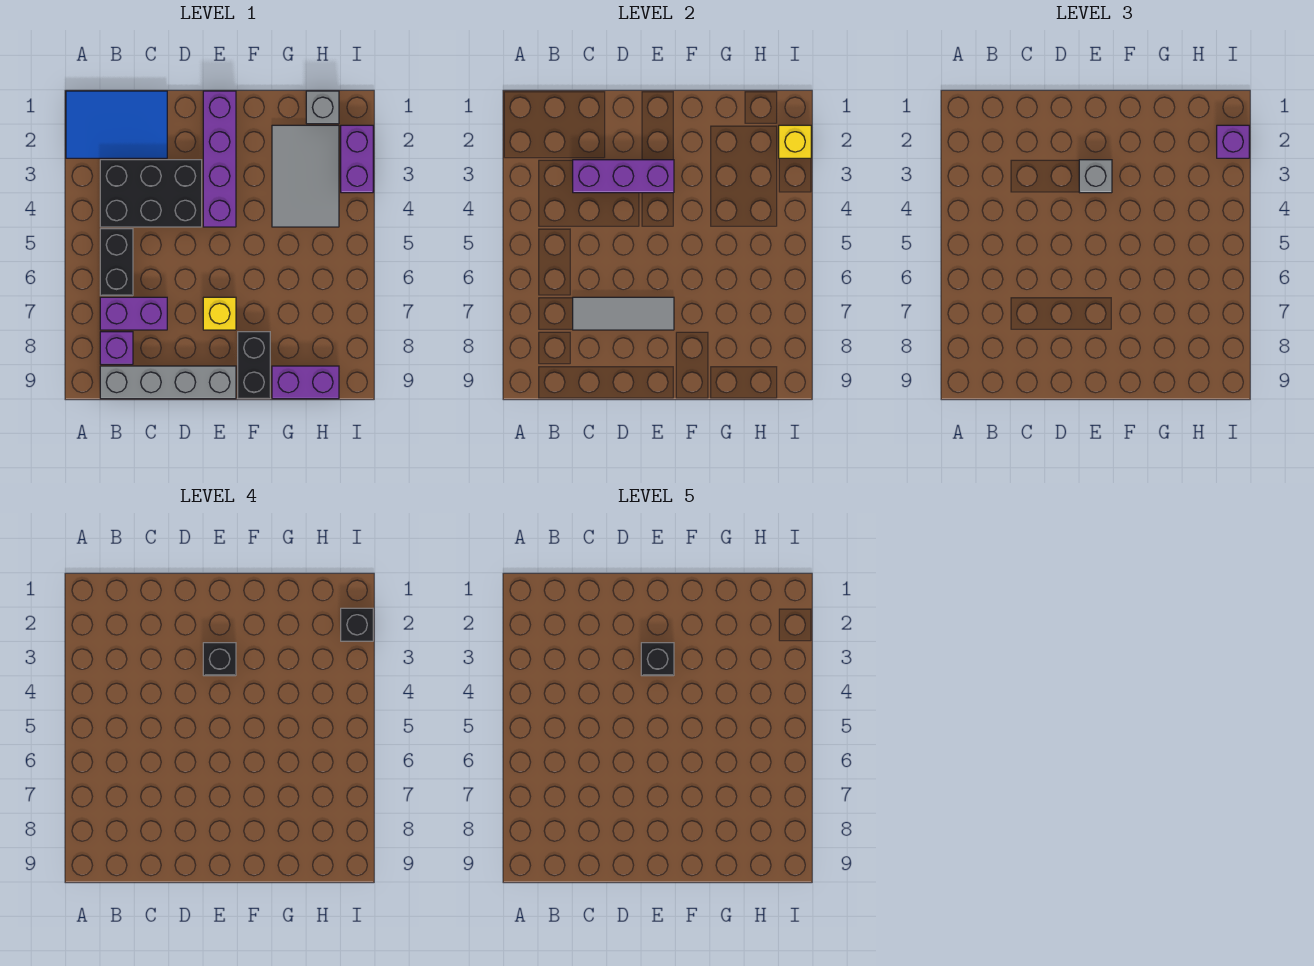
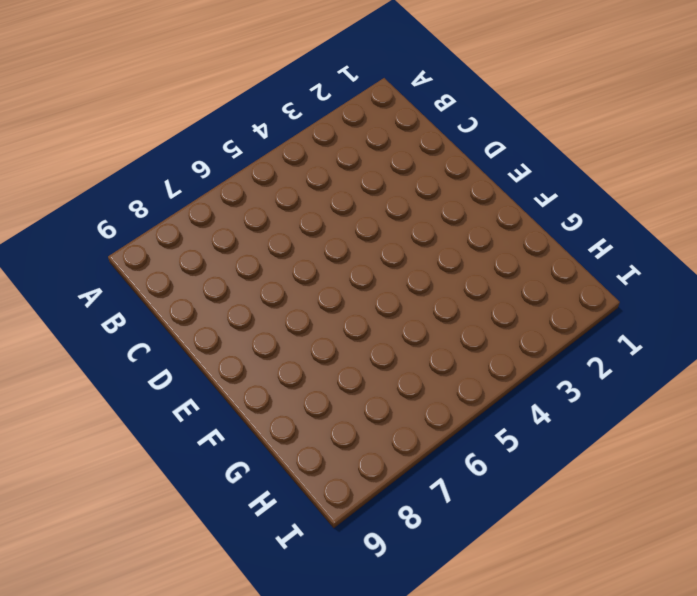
none -> blue tile A1:C2 level 1
none -> black brick B3:D4 level 1
none -> black brick B5:B6 level 1

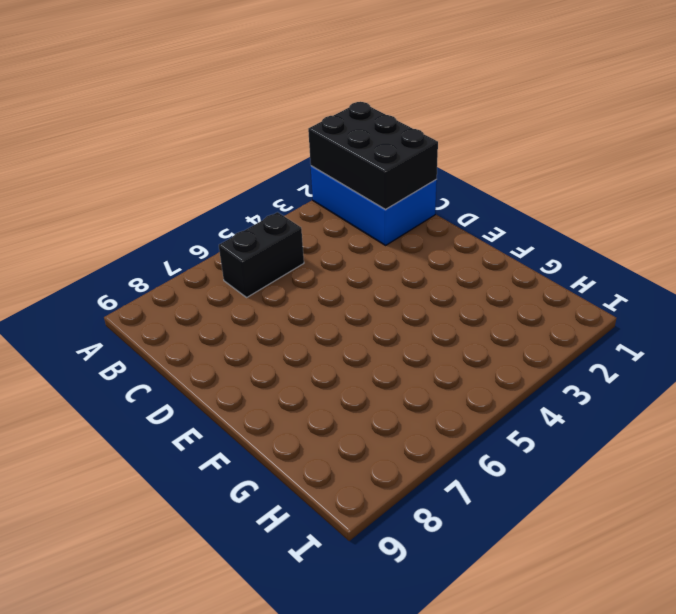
blue brick A1:C2 level 1 -> blue tile A1:C2 level 1
black brick A1:C2 level 2 -> black brick B3:D4 level 1
none -> purple brick B7:C7 level 1
none -> purple brick B8 level 1
none -> grey brick B9:E9 level 1

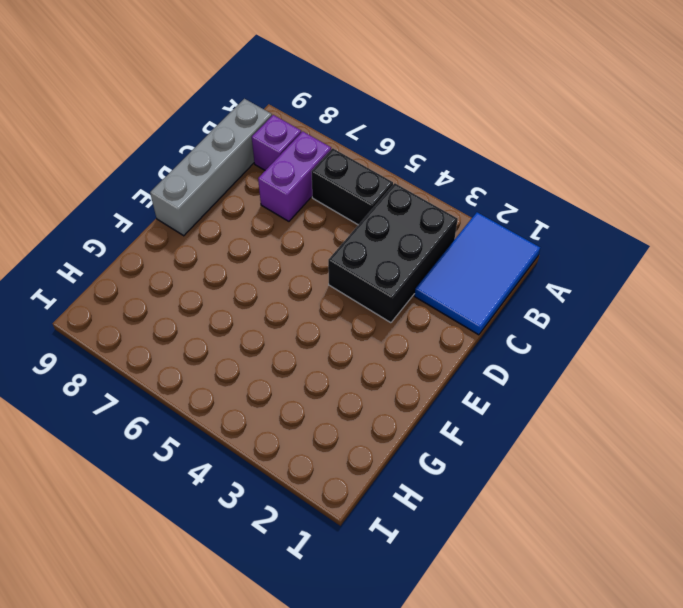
none -> purple brick E1:E4 level 1
none -> yellow brick E7 level 1
none -> black brick F8:F9 level 1

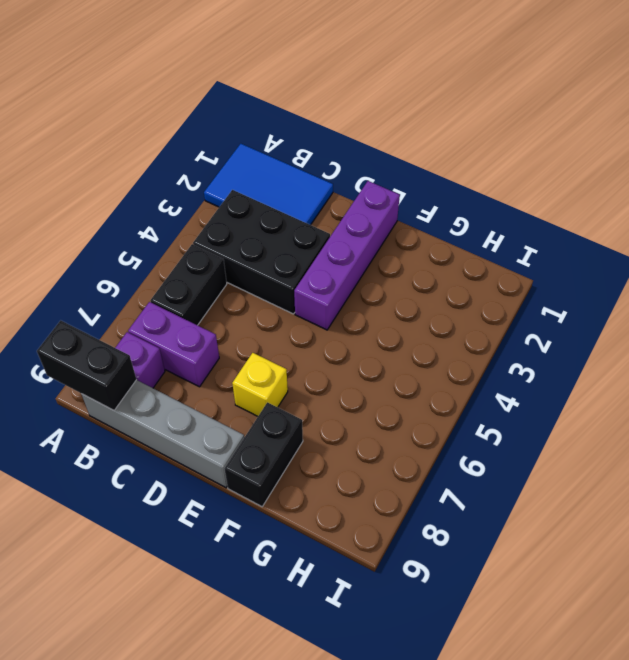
black brick A9:B9 level 2 -> none
none -> grey tile G2:H4 level 1
none -> purple brick G9:H9 level 1
none -> grey brick H1 level 1

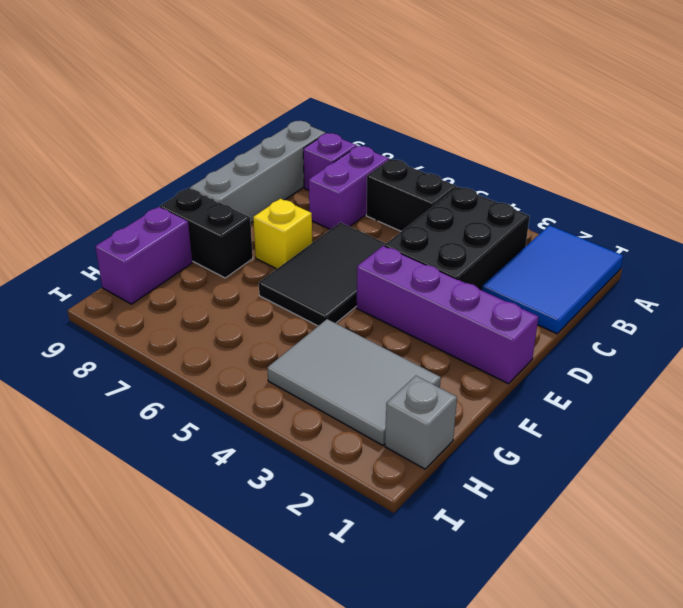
black tile D5:F6 level 1 -> none
none -> purple brick I2:I3 level 1
none -> purple brick C3:E3 level 2
none -> grey tile C7:E7 level 2

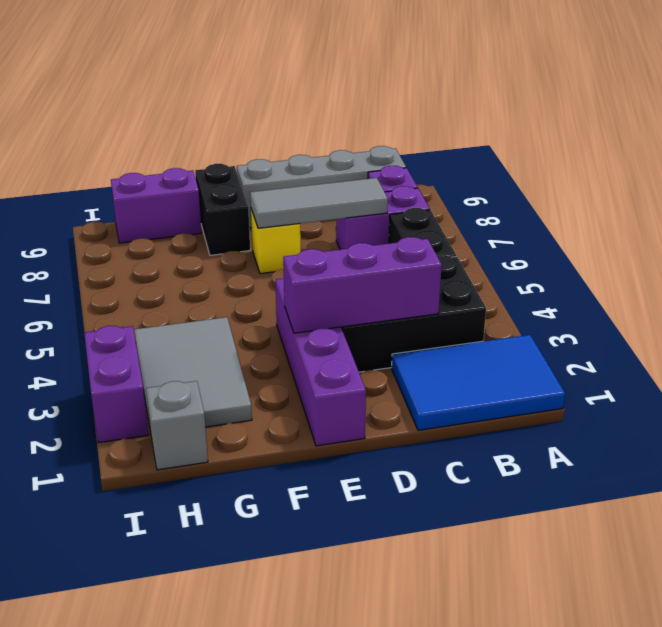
none -> yellow brick I2 level 2
none -> grey brick E3 level 3
none -> purple brick I2 level 3

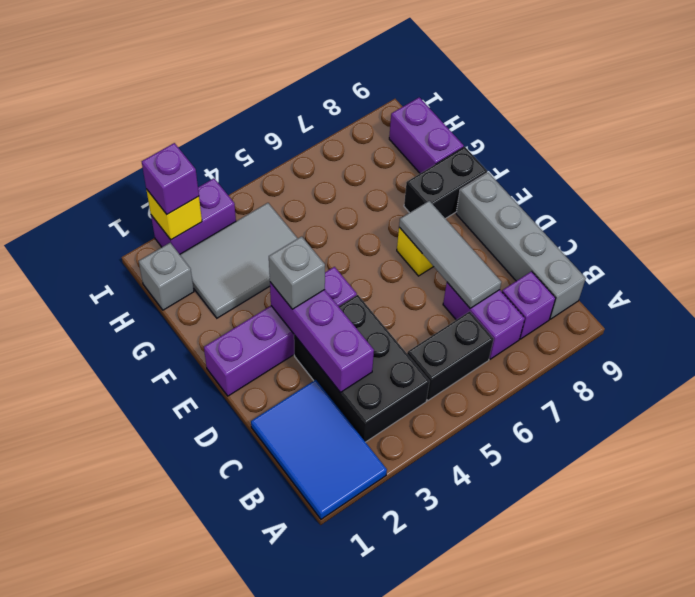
none -> black brick E3 level 4
none -> black brick I2 level 4
none -> black brick E3 level 5

